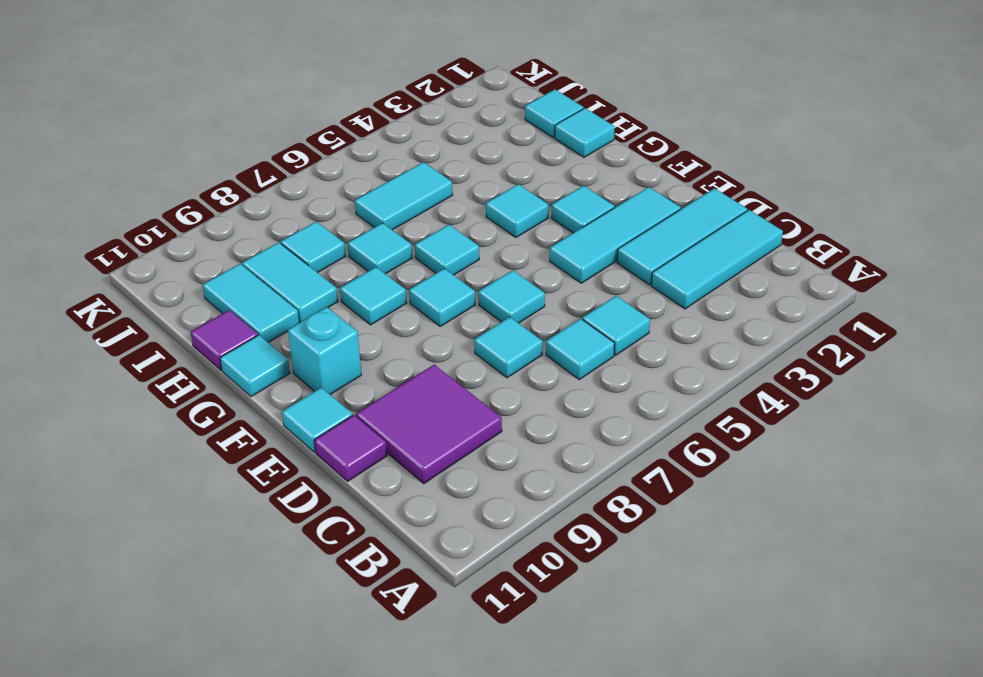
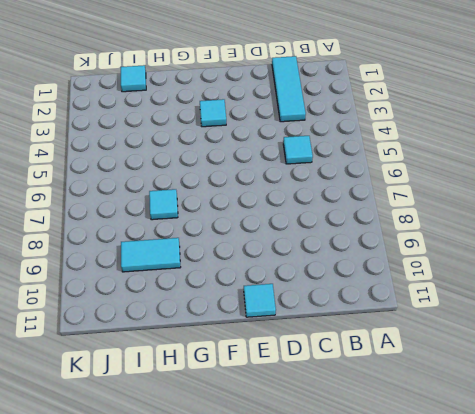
none -> cyan tile C6 level 1
none -> purple tile C9:D10 level 1
none -> cyan tile D1:D3 level 1

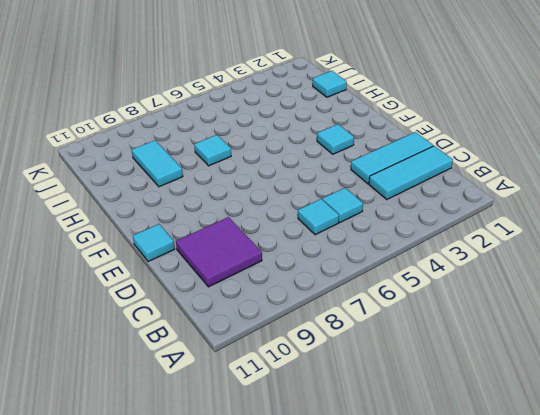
none -> cyan tile D7 level 1
none -> purple tile D11 level 1
none -> cyan tile E2:E4 level 1

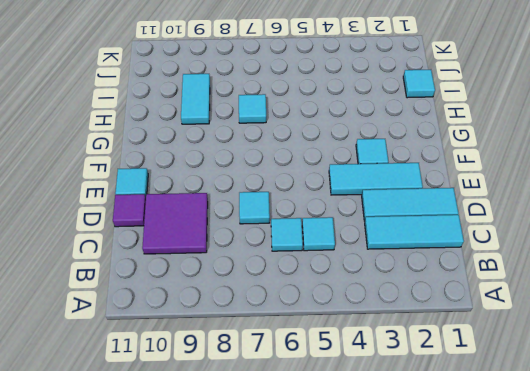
none -> cyan tile E6 level 1
none -> cyan tile F7 level 1
none -> cyan brick F10 level 1

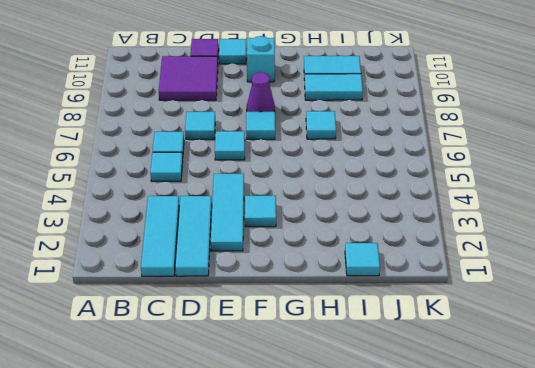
purple cone F8 level 1 -> none
none -> cyan tile G4 level 1
none -> cyan tile G6 level 1
none -> cyan tile G8 level 1

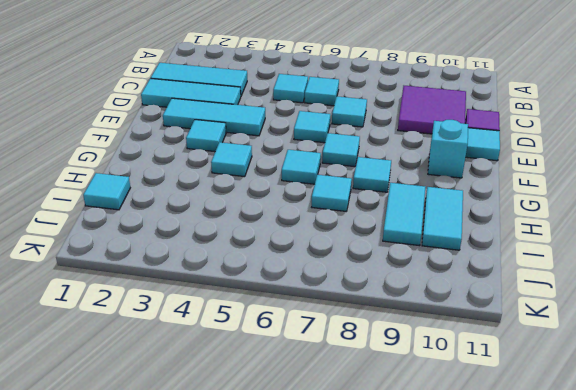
none -> cyan tile G11 level 1
none -> cyan tile H1 level 1
none -> purple tile H11 level 1

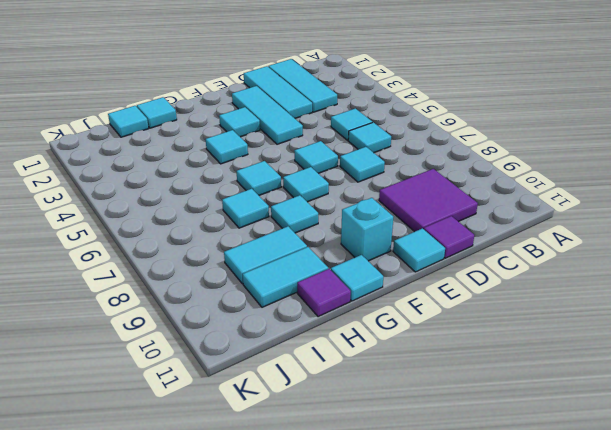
none -> cyan tile I5:I6 level 1
none -> cyan tile I8 level 1

